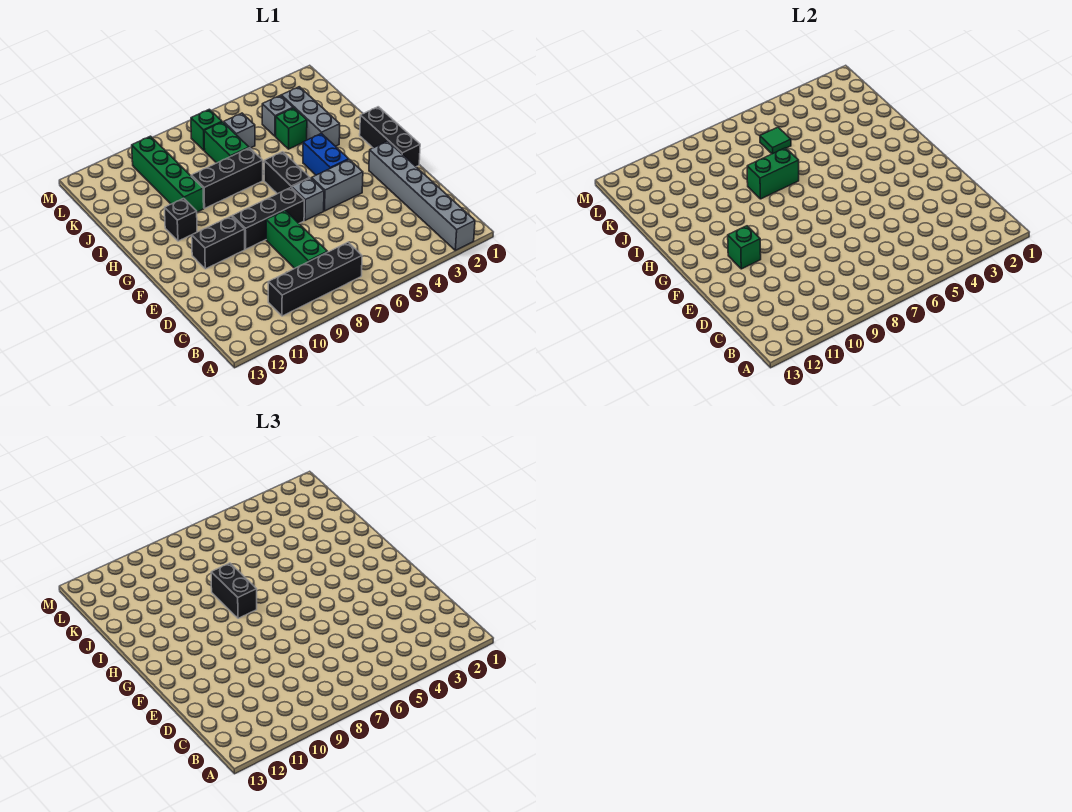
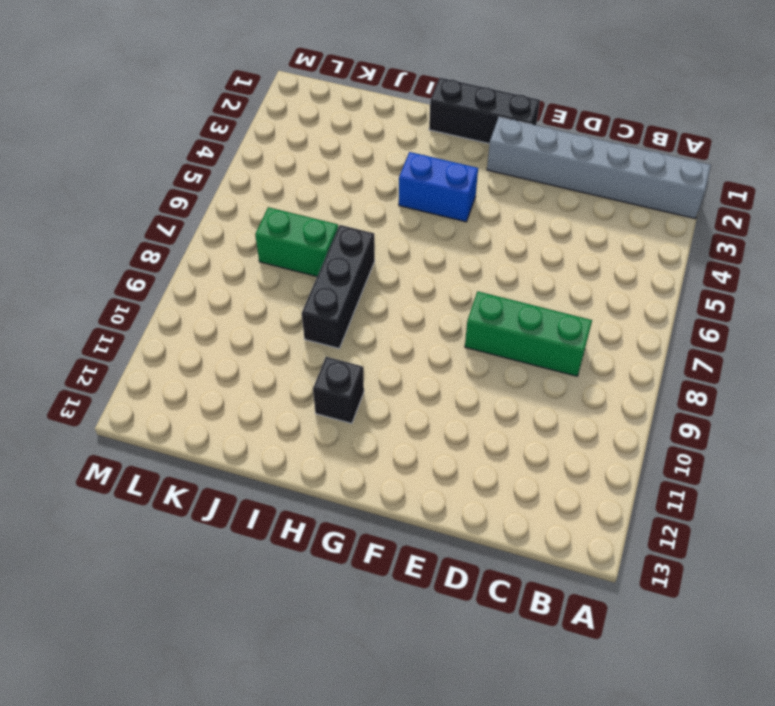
none -> black brick B7:B10 level 1
none -> grey brick F4:F5 level 1
none -> grey brick F6 level 1

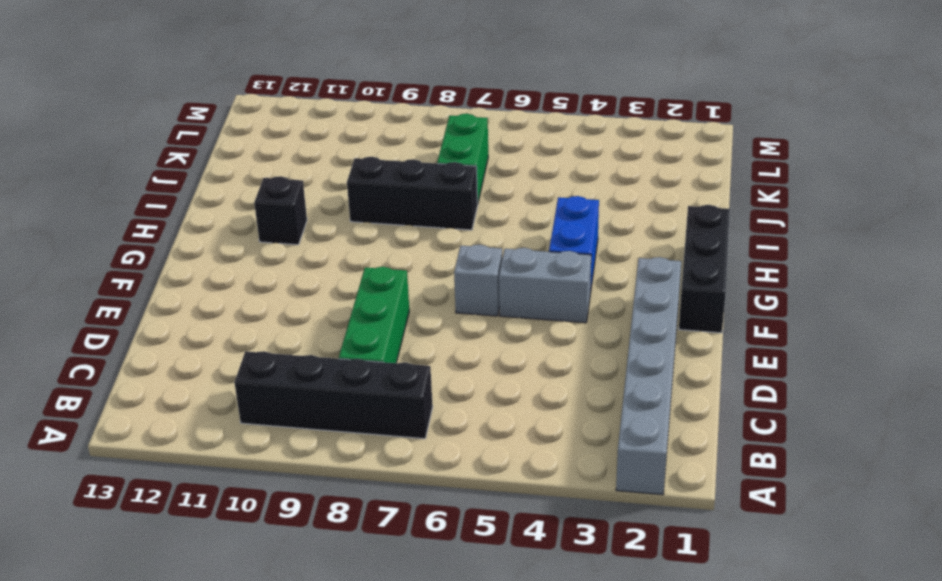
none -> black brick F7:F9 level 1
none -> black brick F10:F11 level 1
none -> black brick G6:H6 level 1

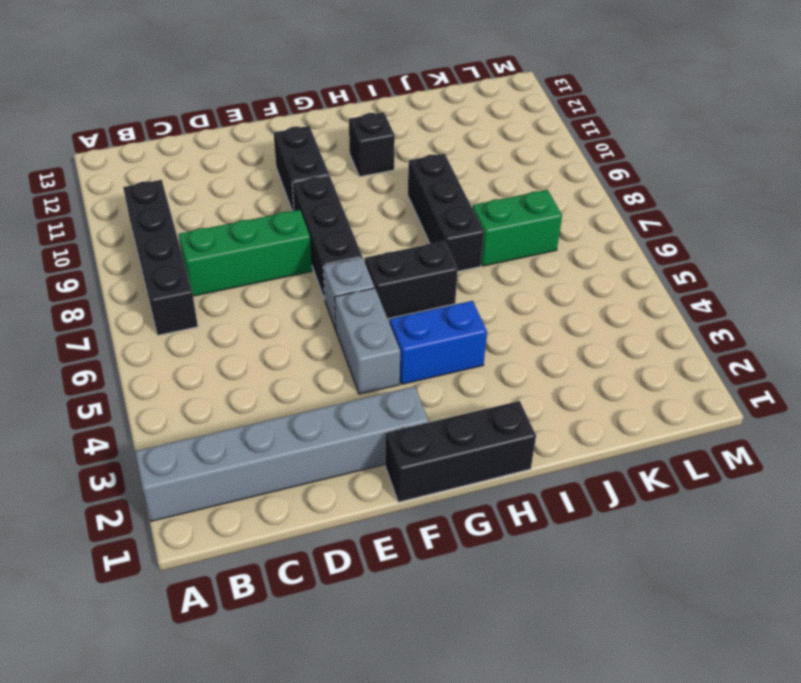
none -> grey brick I3:K3 level 1
none -> green brick I10:L10 level 1
none -> green brick J4 level 1

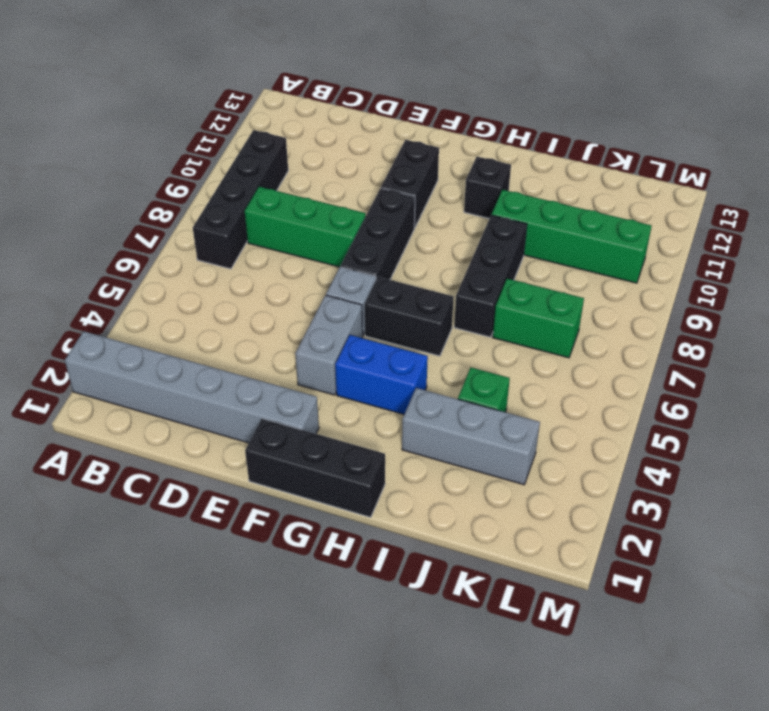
none -> grey brick K4 level 1
none -> grey brick K6 level 1
none -> green brick L7 level 1

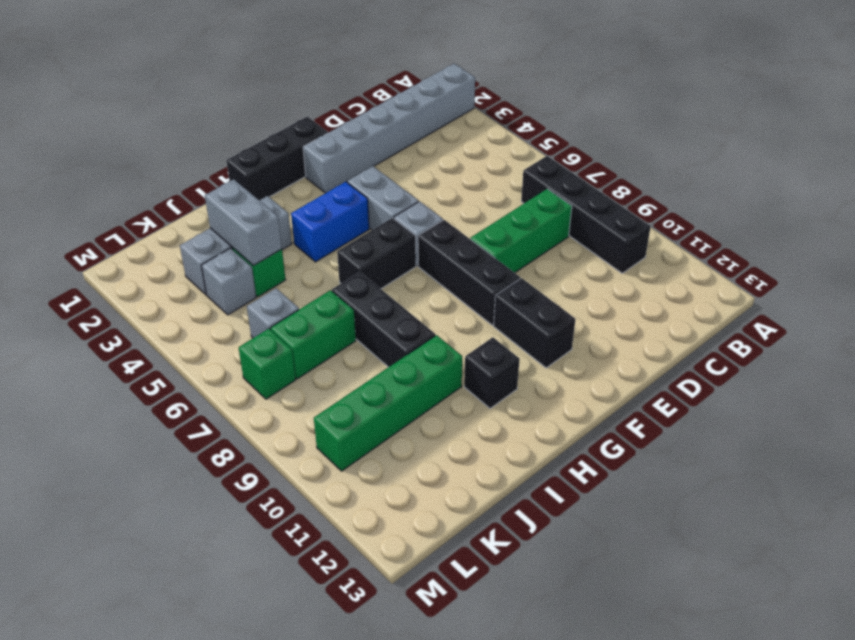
grey brick J3:J4 level 2 -> none
none -> green brick F11 level 2
none -> green brick I7:I8 level 2
none -> green tile K6 level 2

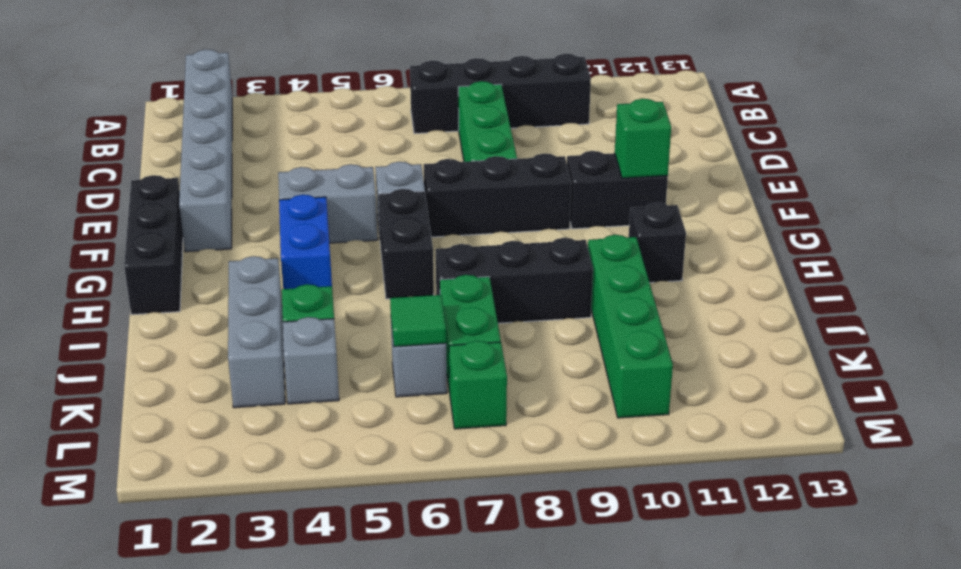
none -> green brick I7:I8 level 2
none -> black brick H8:I8 level 3

